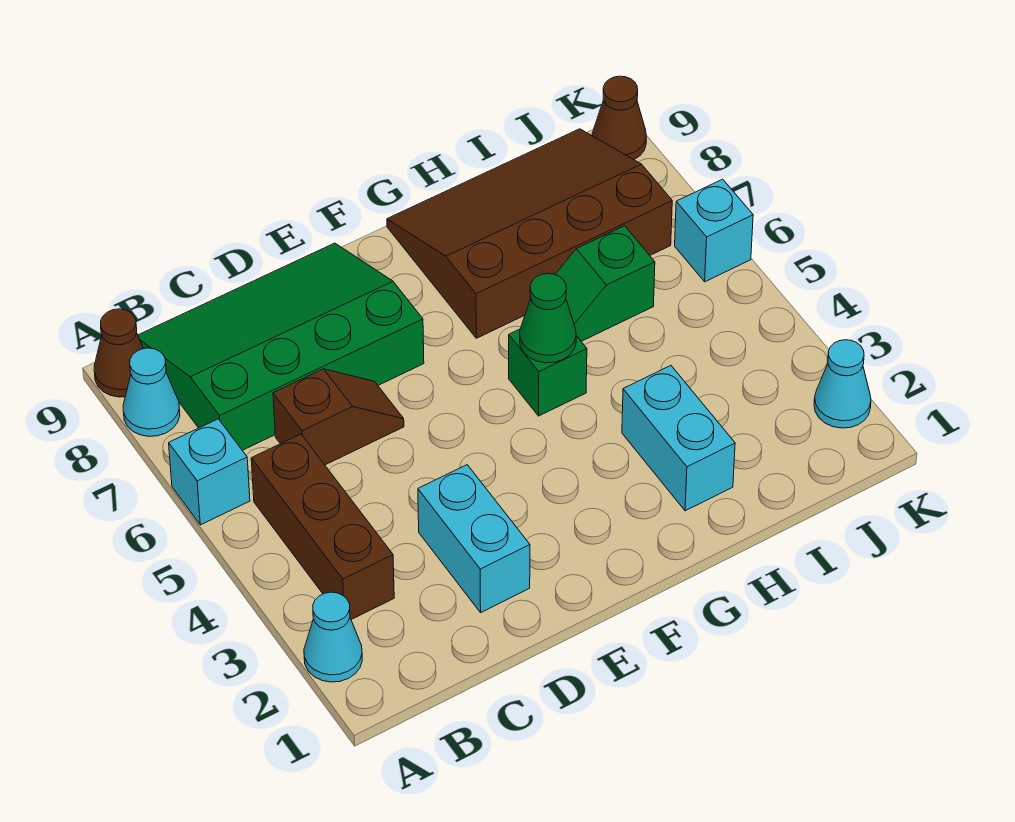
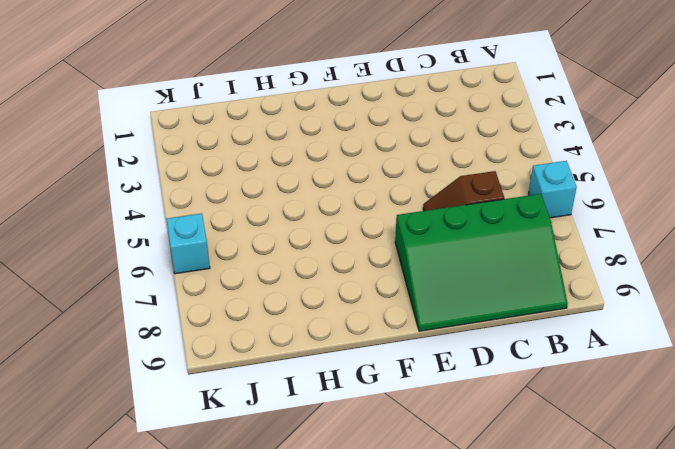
none -> cyan cone A2 level 1
none -> cyan cone A8 level 1
none -> brown cone A9 level 1

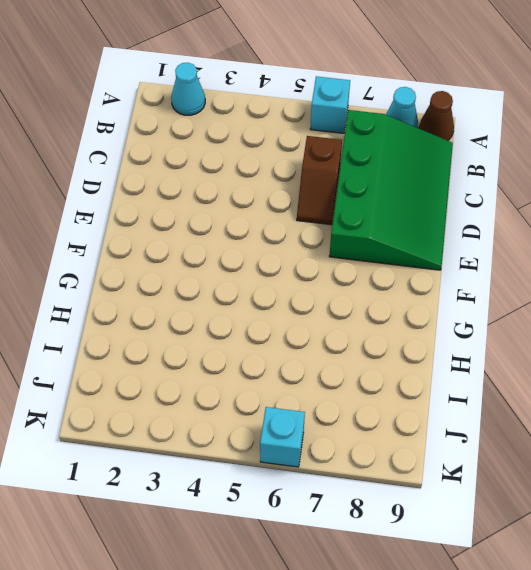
none -> brown brick B3:B5 level 1
none -> cyan brick D2:D3 level 1
none -> green brick G5 level 1

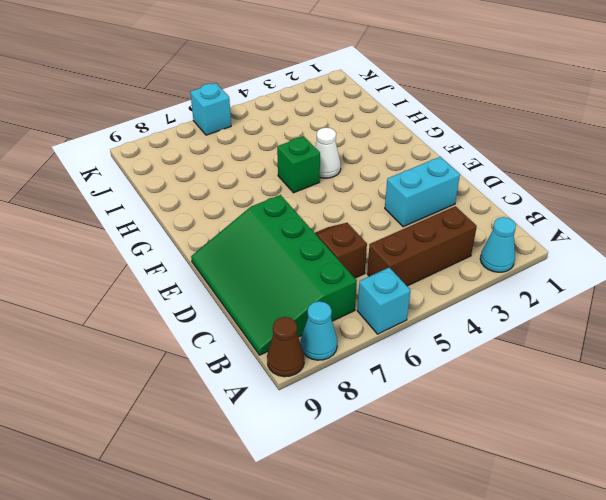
white cone G4 level 1 -> none
none -> brown slope G7:J9 level 1 top 7
none -> cyan brick H2:H3 level 1
none -> green slope H6:I6 level 1 top I

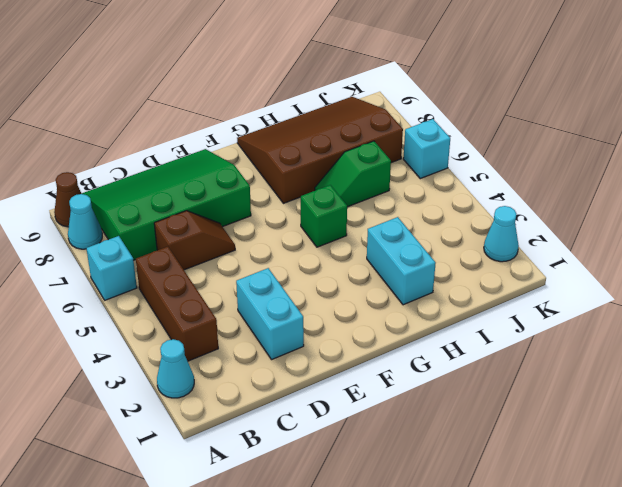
none -> brown cone K9 level 1
none -> green cone G5 level 2

